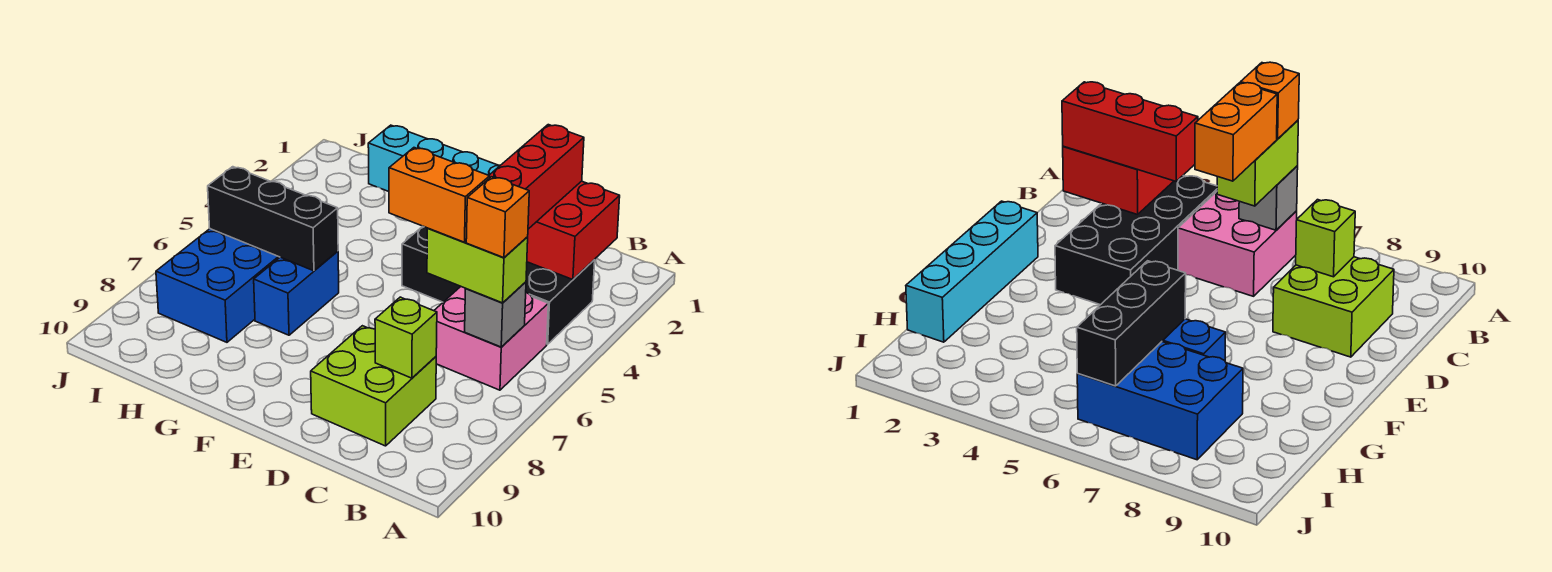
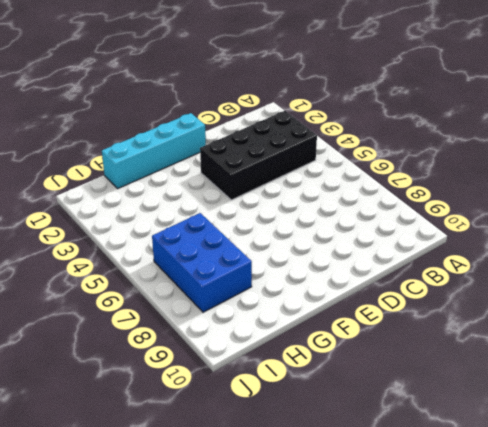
none -> pink brick B5:C6 level 1
none -> lime brick C8:D9 level 1
none -> blue brick G6:G7 level 1

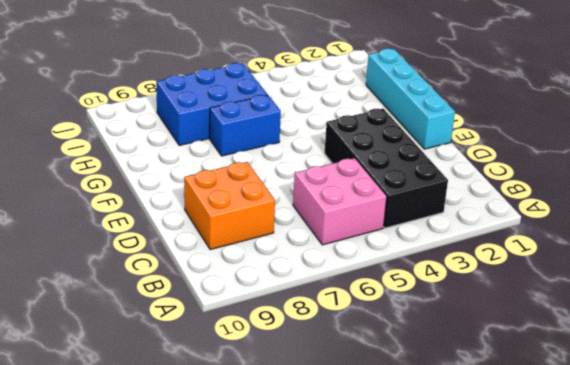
orange brick C8:D9 level 1 -> lime brick C8:D9 level 1
none -> red brick B2:C3 level 2
none -> grey brick B6 level 2
none -> lime brick C8 level 2

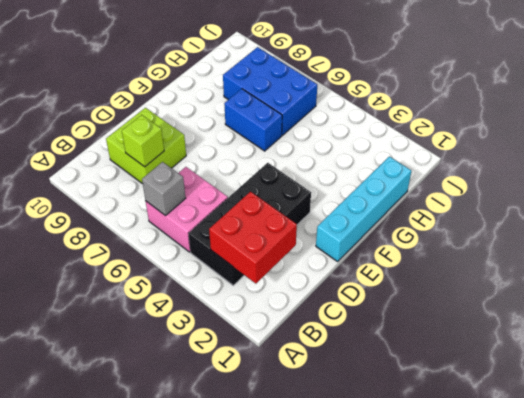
none -> black brick G6:I6 level 2
none -> lime brick B6:C6 level 3
none -> red brick C2:C4 level 3

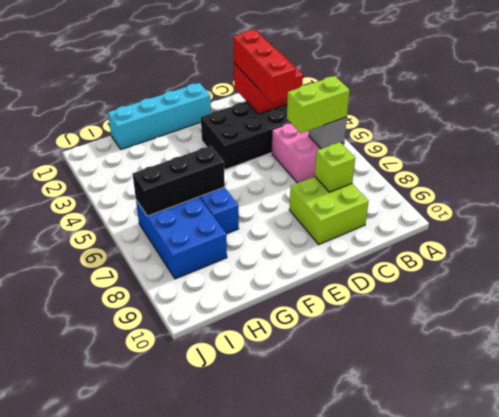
none -> orange brick B6 level 4
none -> orange brick C6:D6 level 4

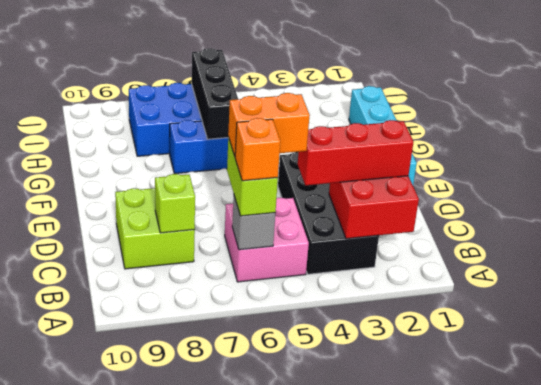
orange brick C5:C6 level 4 -> orange brick C6:D6 level 4

